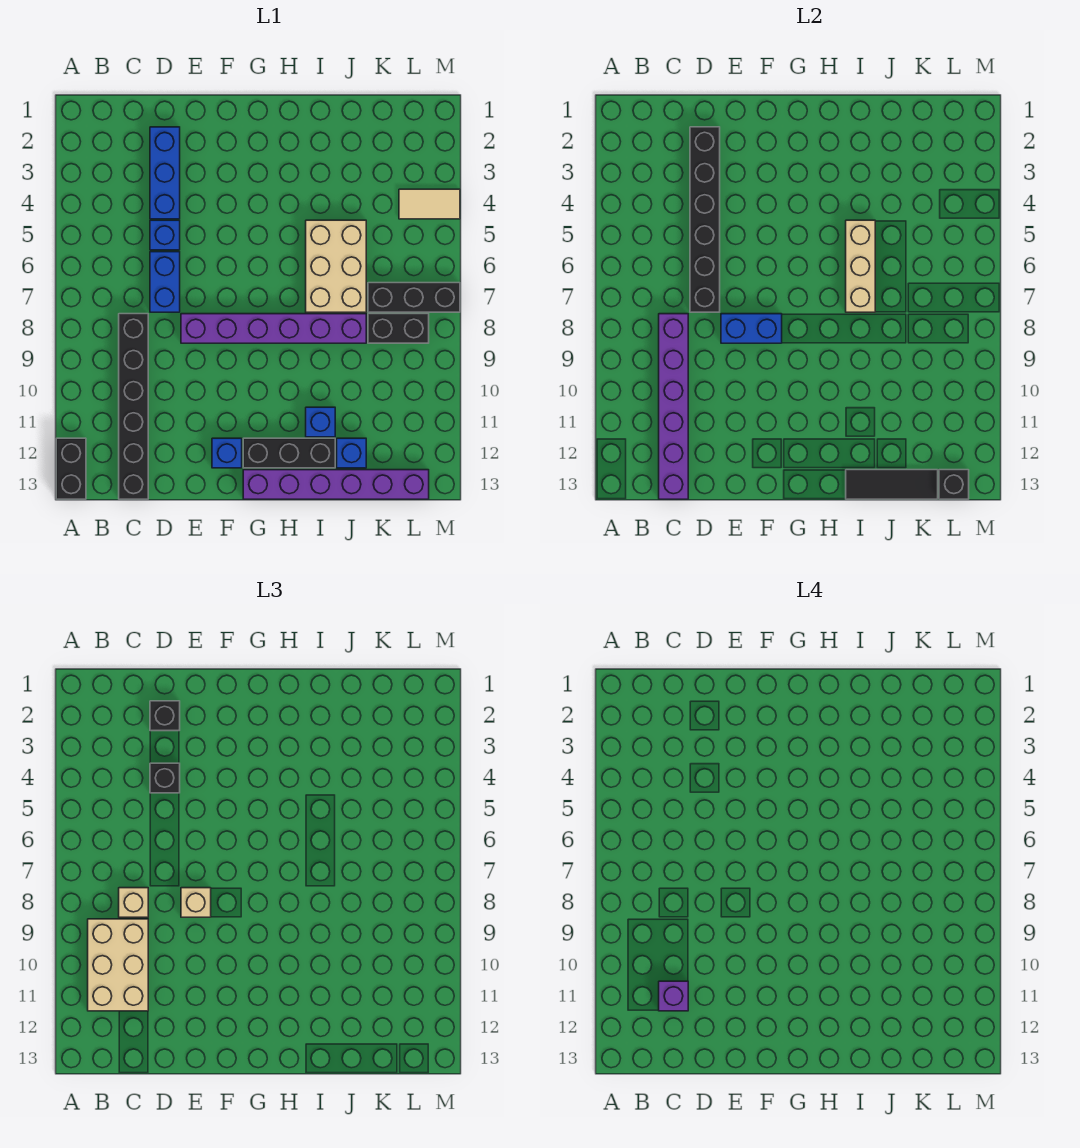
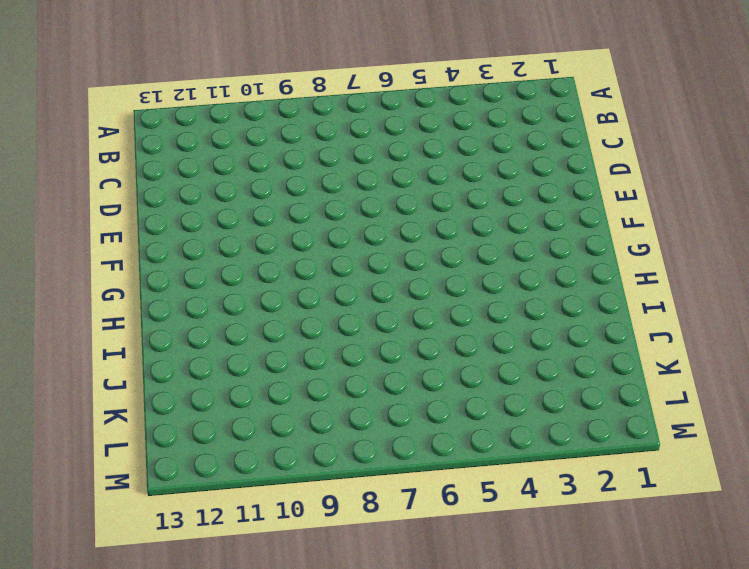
none -> black brick A12:A13 level 1
none -> black brick C8:C13 level 1
none -> blue brick D2:D4 level 1

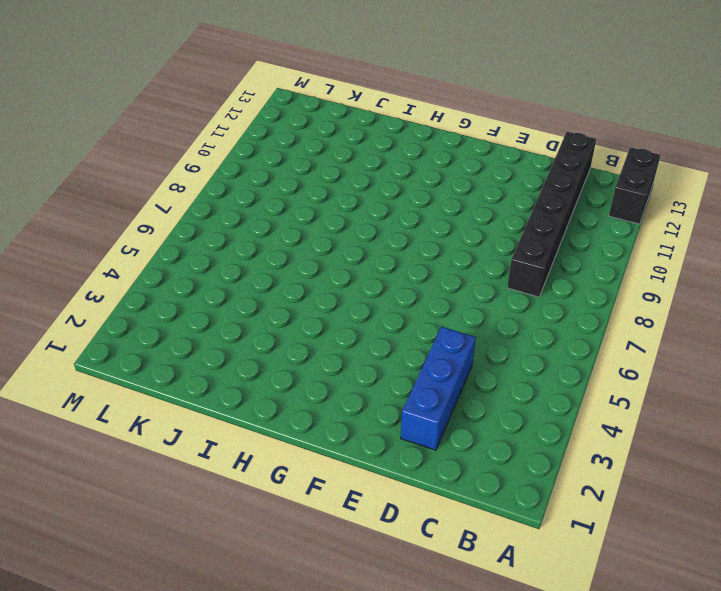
none -> blue brick D5 level 1
none -> blue brick D6:D7 level 1
none -> purple brick E8:J8 level 1

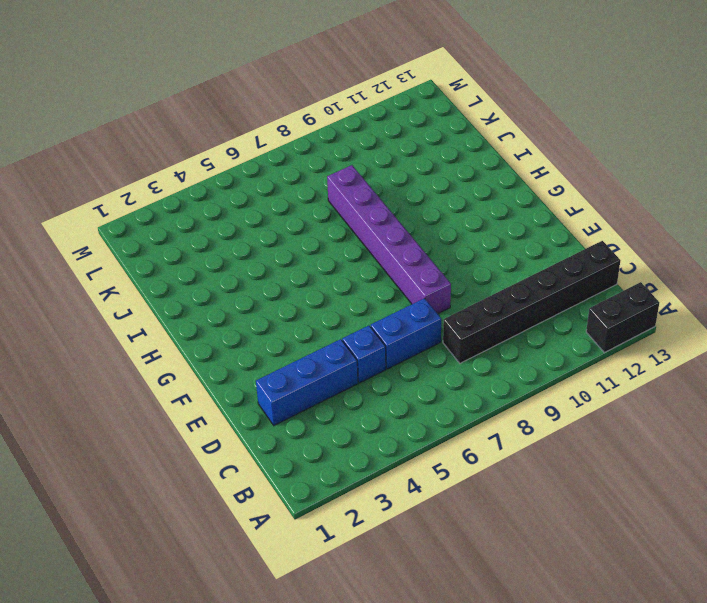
none -> blue brick F12 level 1
none -> black brick G12:I12 level 1
none -> purple brick G13:L13 level 1

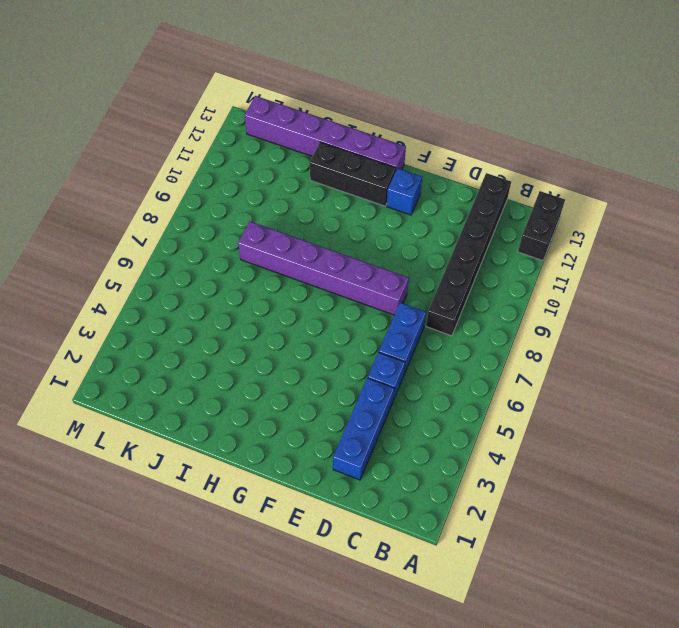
none -> tan brick I5:J7 level 1
none -> blue brick I11 level 1
none -> blue brick J12 level 1

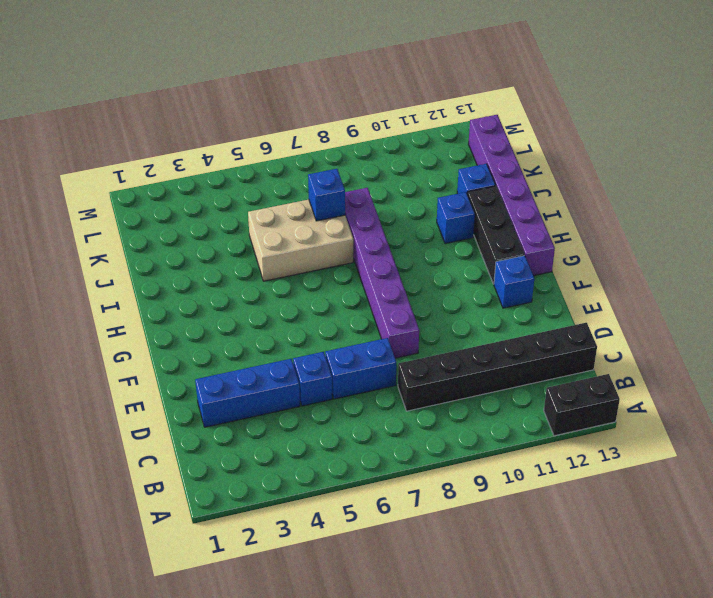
blue brick J7 level 2 -> none
none -> black brick K7:M7 level 1
none -> black brick K8:L8 level 1
none -> tan tile L4:M4 level 1

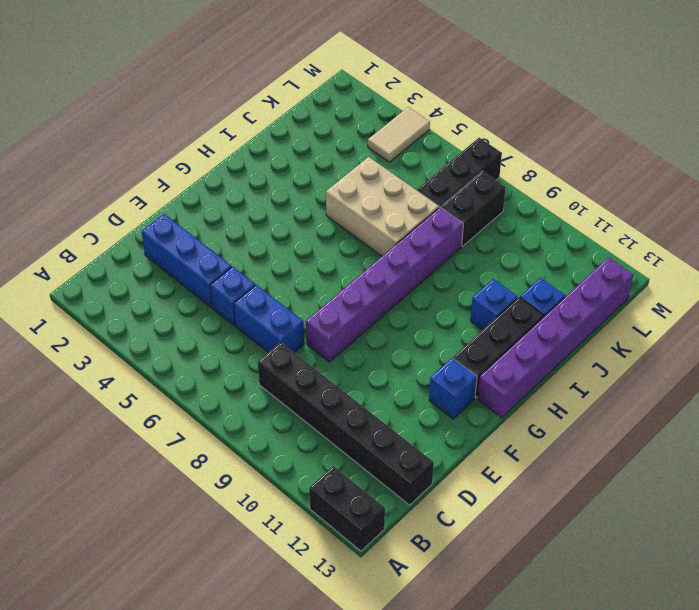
none -> purple brick C8:C13 level 2
none -> black brick D2:D7 level 2
none -> blue brick E8:F8 level 2

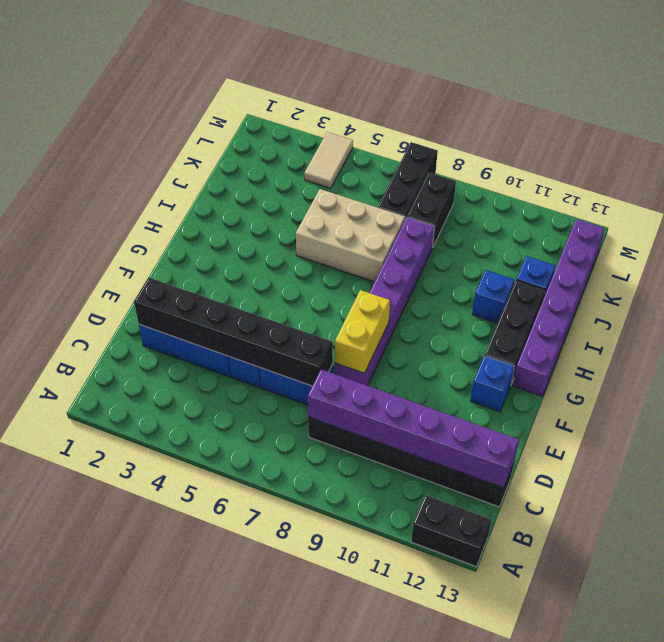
yellow brick E8:F8 level 2 -> blue brick E8:F8 level 2
none -> tan brick I5:I7 level 2
none -> black tile I13:K13 level 2
none -> black brick L13 level 2

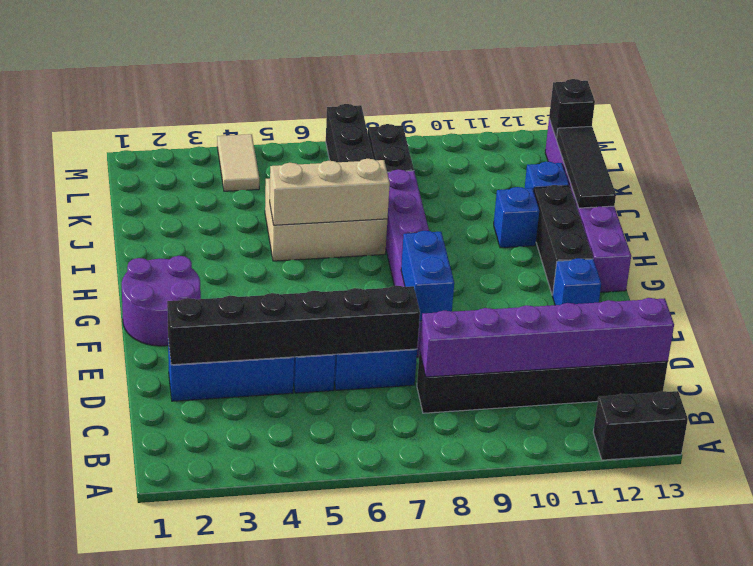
purple round brick F1:G2 level 1 -> none
none -> tan brick B9:C11 level 3
none -> tan brick C8 level 3
none -> black brick D2 level 3

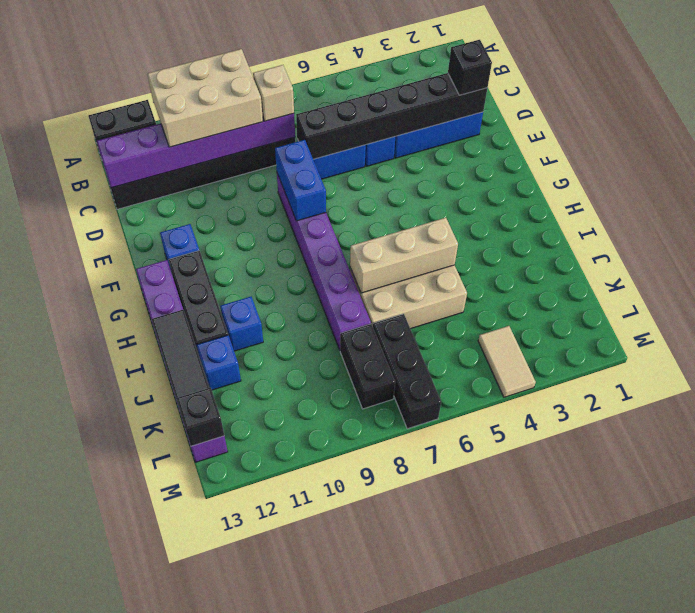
none -> black brick D4 level 3
none -> tan brick E8 level 3
none -> purple brick C11 level 4

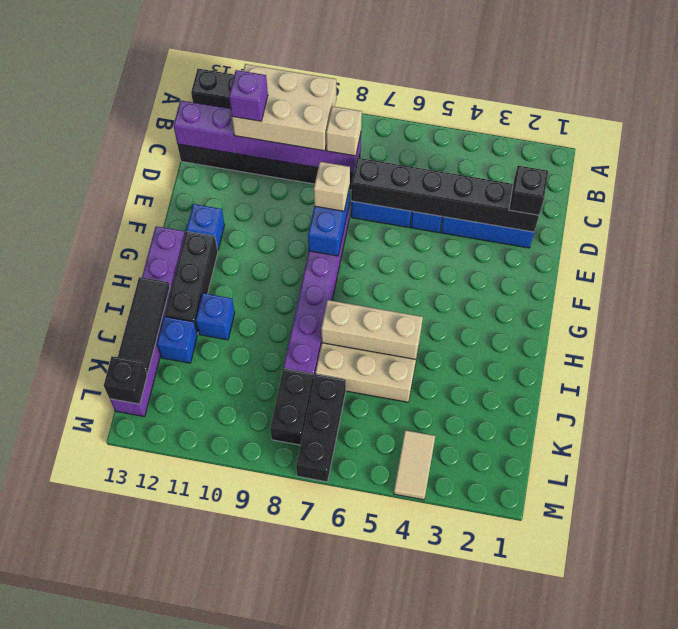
none -> black brick D4 level 3

